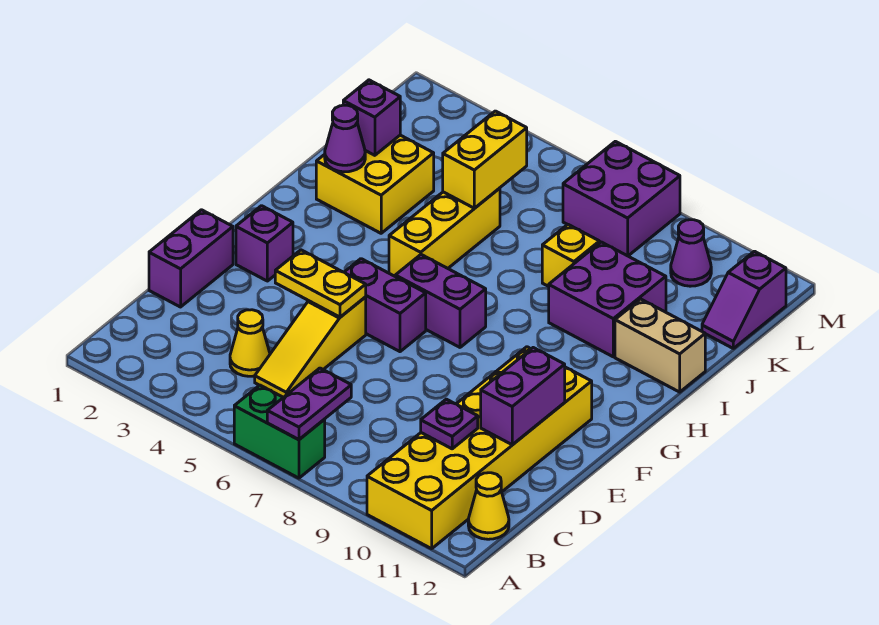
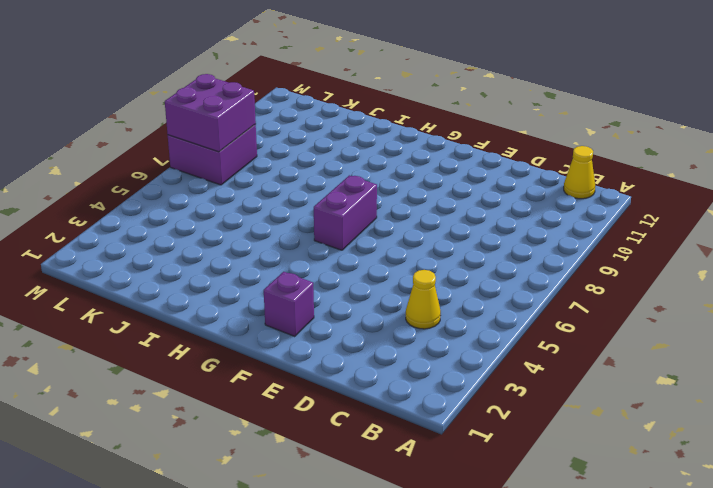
purple brick L7:M8 level 2 -> purple brick I9:J10 level 1
none -> green brick A6:A7 level 1
none -> yellow brick A10:F11 level 1
none -> yellow slope C5:E5 level 1 top E

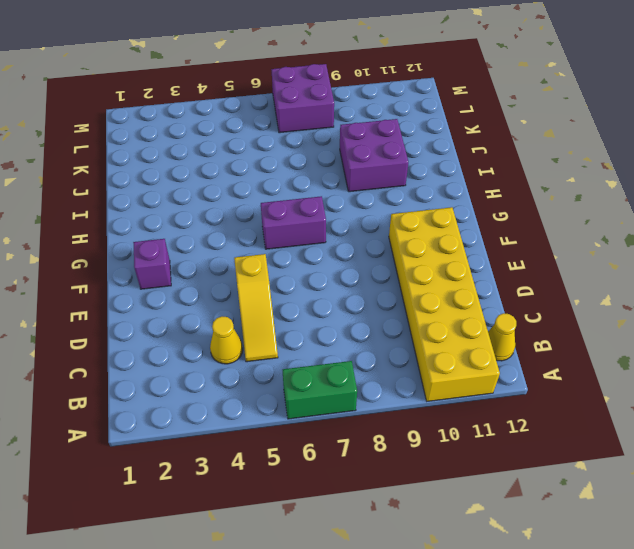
none -> purple brick D1:E1 level 1
none -> purple brick F5:F6 level 1
none -> yellow brick H5:J5 level 1

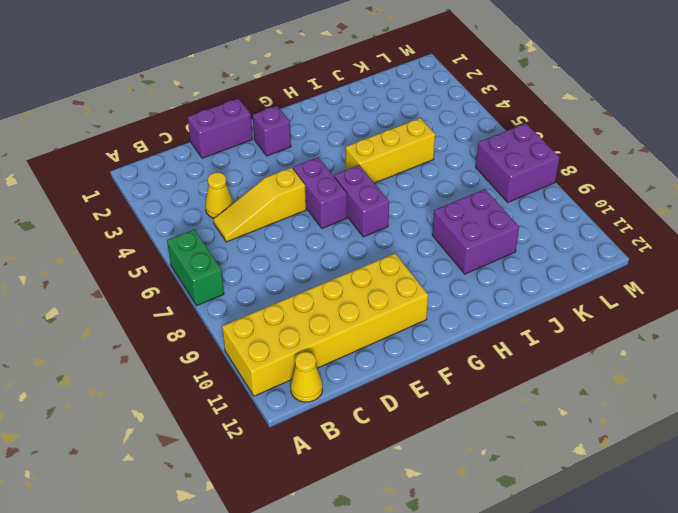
none -> yellow brick I2:J3 level 1
none -> tan brick I11:I12 level 1
none -> yellow brick J8 level 1

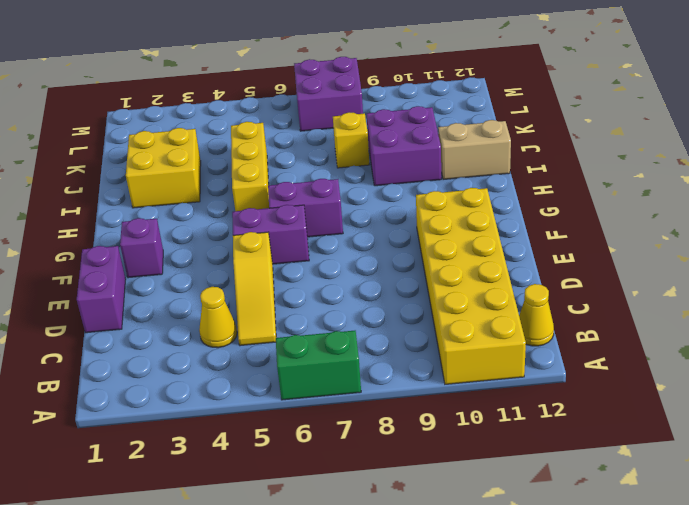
none -> purple slope K12:L12 level 1 top L
none -> purple cone L10 level 1
none -> purple plate A7:B7 level 2

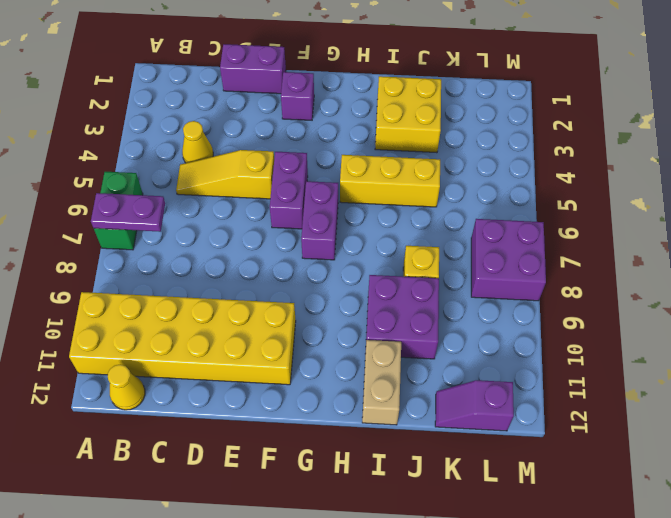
none -> purple cone L10 level 1
none -> purple plate C10 level 2
none -> purple brick D11:E11 level 2

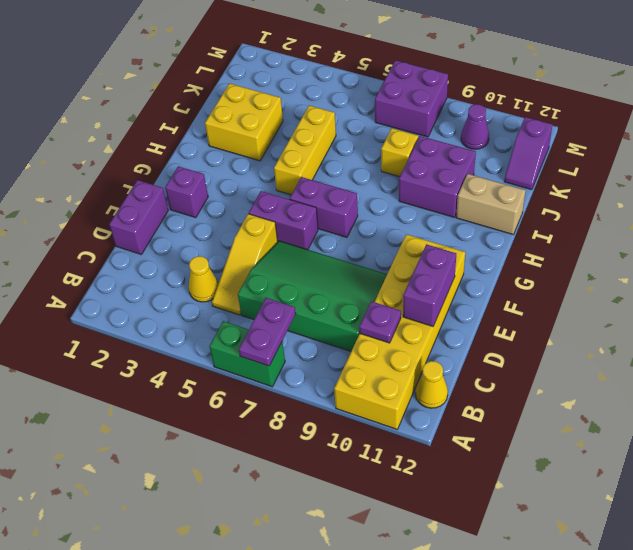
green slope C6:E9 level 1 top C -> none
none -> yellow plate E4:E5 level 2
none -> purple cone I2 level 2
none -> purple brick J2 level 2

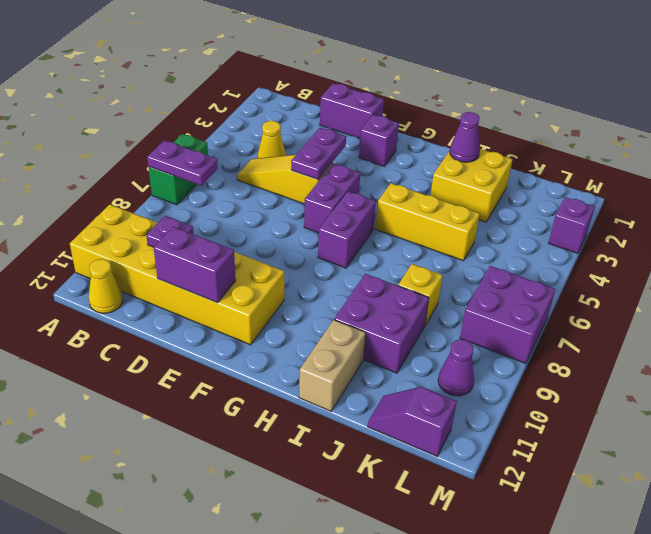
purple plate E4:E5 level 2 -> yellow plate E4:E5 level 2
purple brick M3 level 1 -> purple brick J2 level 2
none -> yellow brick J5:K5 level 2

